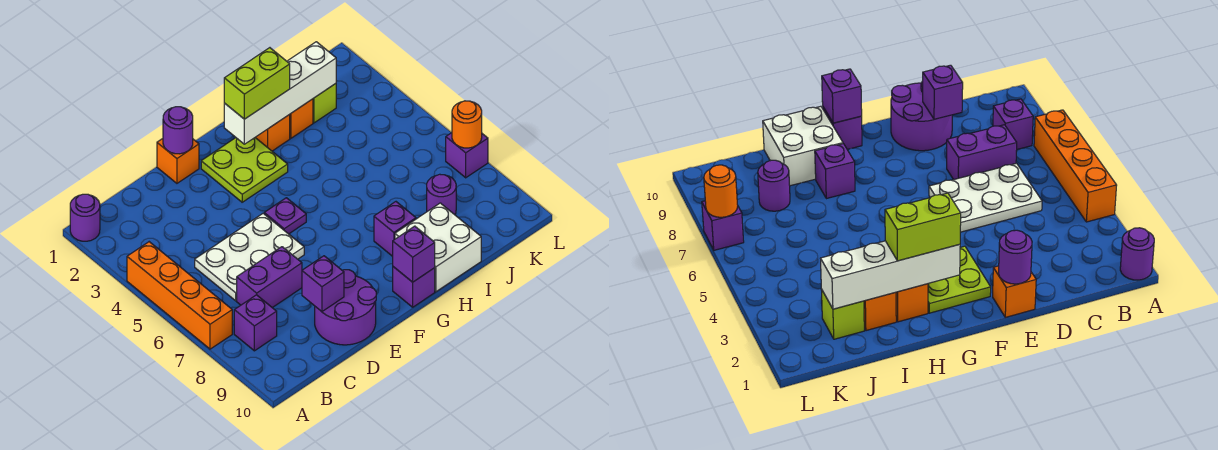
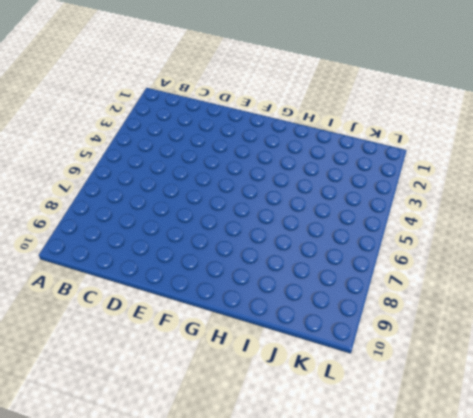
none -> purple round brick A1 level 1
none -> orange brick A4:A7 level 1
none -> purple brick B8 level 1

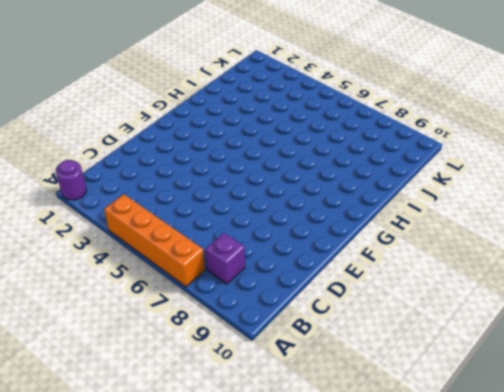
none -> white plate C5:E6 level 1
none -> purple brick C7:D7 level 1
none -> purple round brick D9:E10 level 1

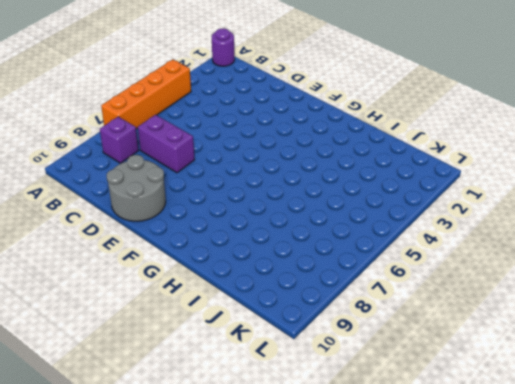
grey round brick D9:E10 level 1 -> purple round brick D9:E10 level 1
none -> white plate C5:E6 level 1
none -> orange brick E1 level 1
none -> lime plate F2:G3 level 1

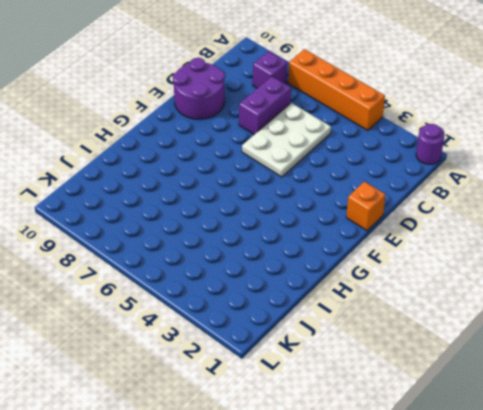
none -> lime plate F2:G3 level 1
none -> purple plate F5 level 1
none -> purple brick G10 level 1

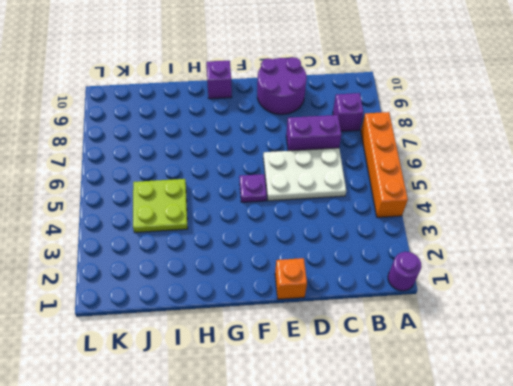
lime plate I4:J5 level 1 -> lime plate F2:G3 level 1
none -> orange brick H2 level 1
none -> purple brick H8 level 1
none -> white brick H9:I10 level 1

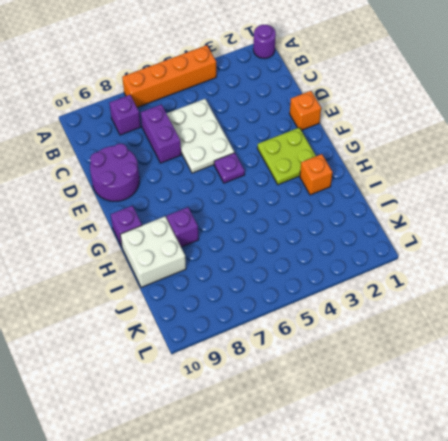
none -> orange brick I2 level 1
none -> lime brick J2 level 1
none -> purple round brick J8 level 1

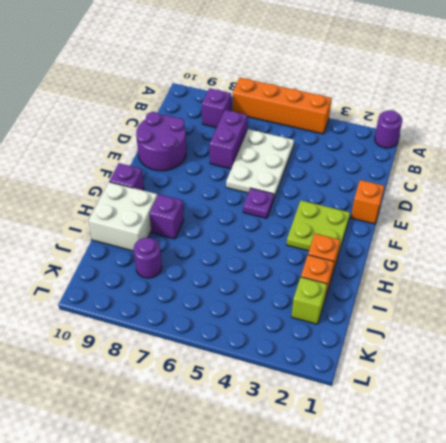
none -> purple brick L7 level 1
none -> purple brick D9 level 2
none -> purple round brick E1 level 2

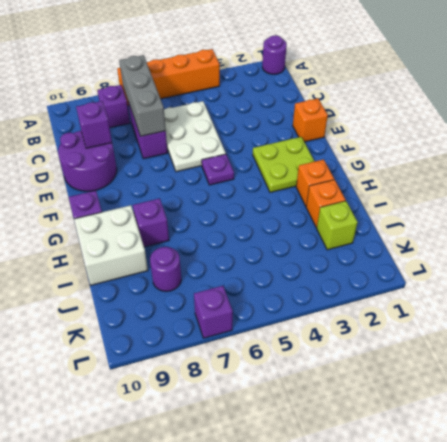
grey brick B7:D7 level 2 -> none
none -> purple round brick E1 level 2
none -> white brick G2:J2 level 2
none -> purple brick G10 level 2

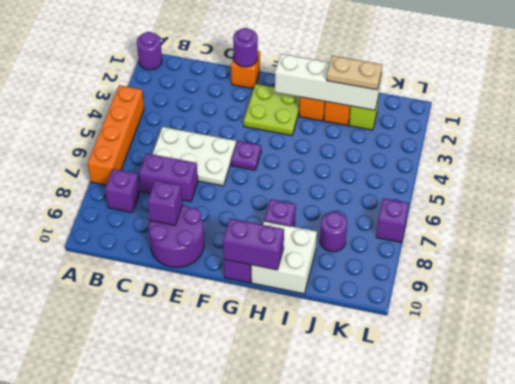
purple brick G10:H10 level 2 -> purple brick G10 level 2
tan plate I2:J2 level 3 -> none
none -> orange round brick L7 level 2
none -> lime brick G2:H2 level 3

